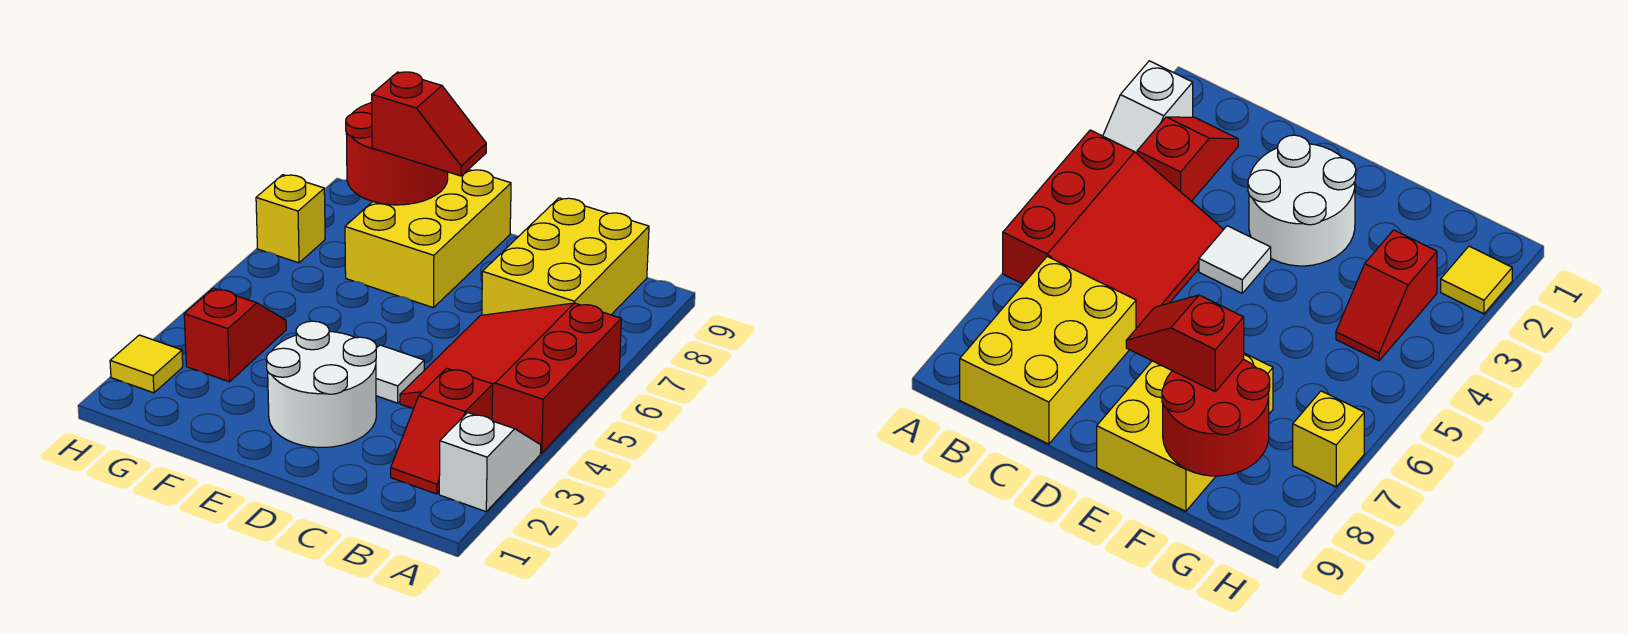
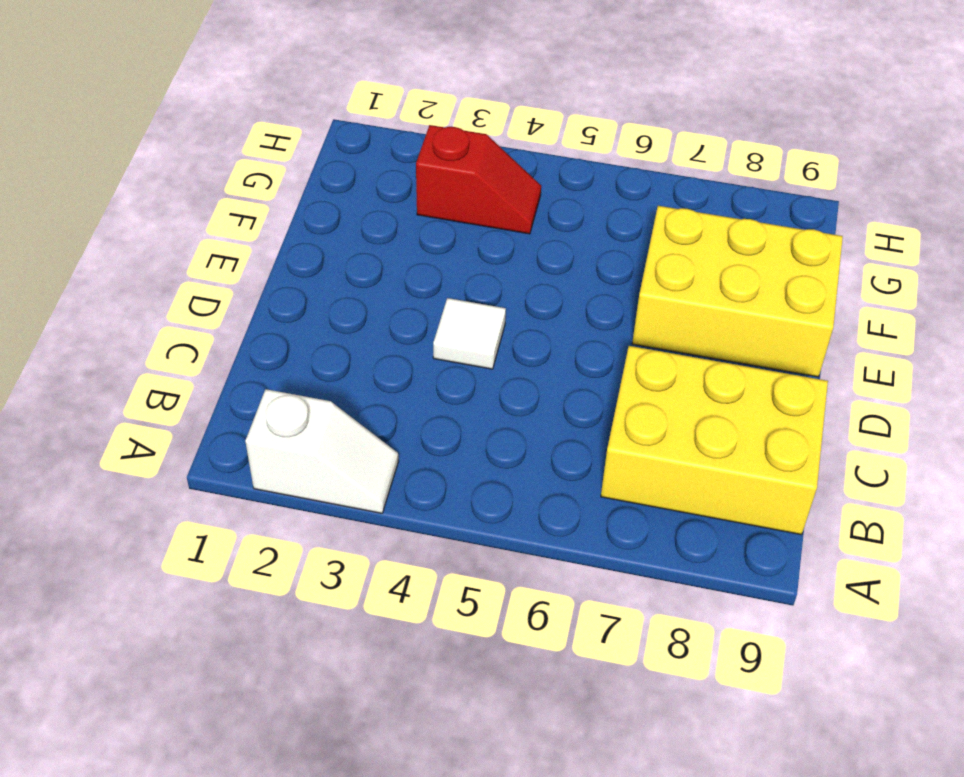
none -> red slope A4:C6 level 1 top A
none -> red slope B2:B3 level 1 top 3
none -> white round brick D2:E3 level 1

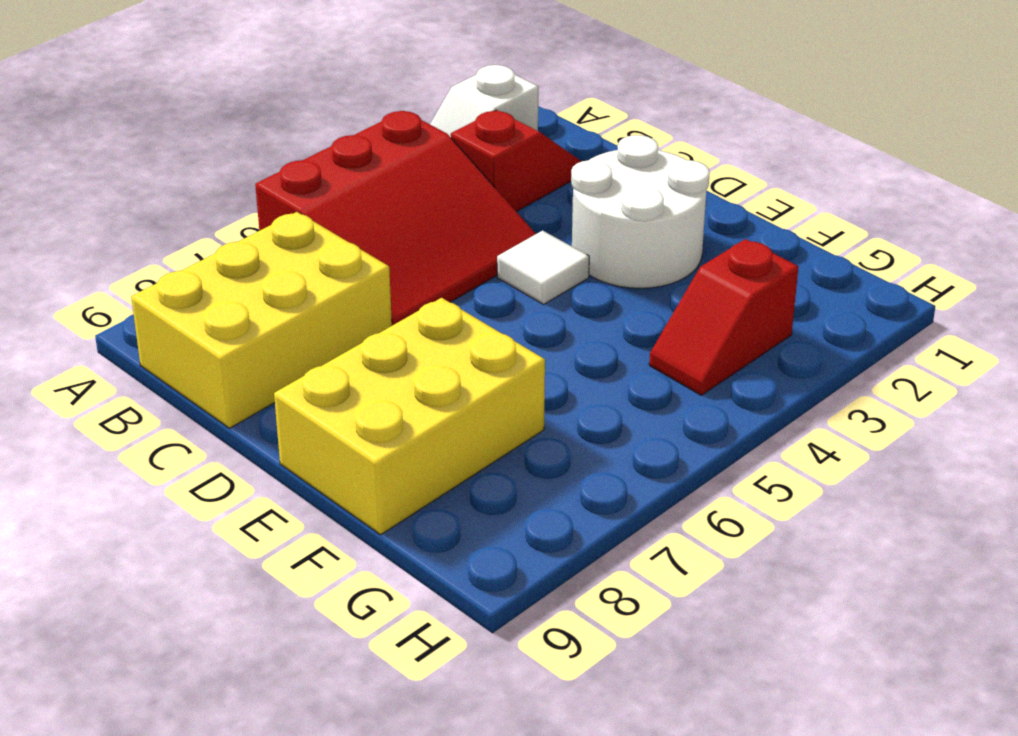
none -> yellow tile H2 level 1
none -> yellow brick H7 level 1
none -> red round brick F8:G9 level 2

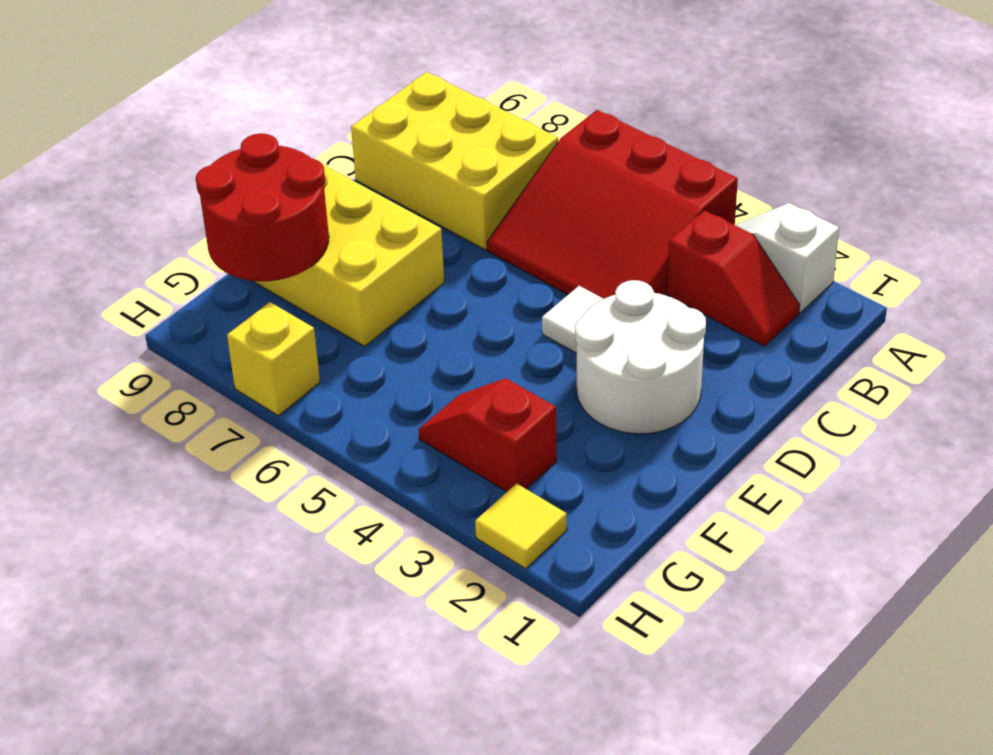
none -> red slope E8:F8 level 3 top F

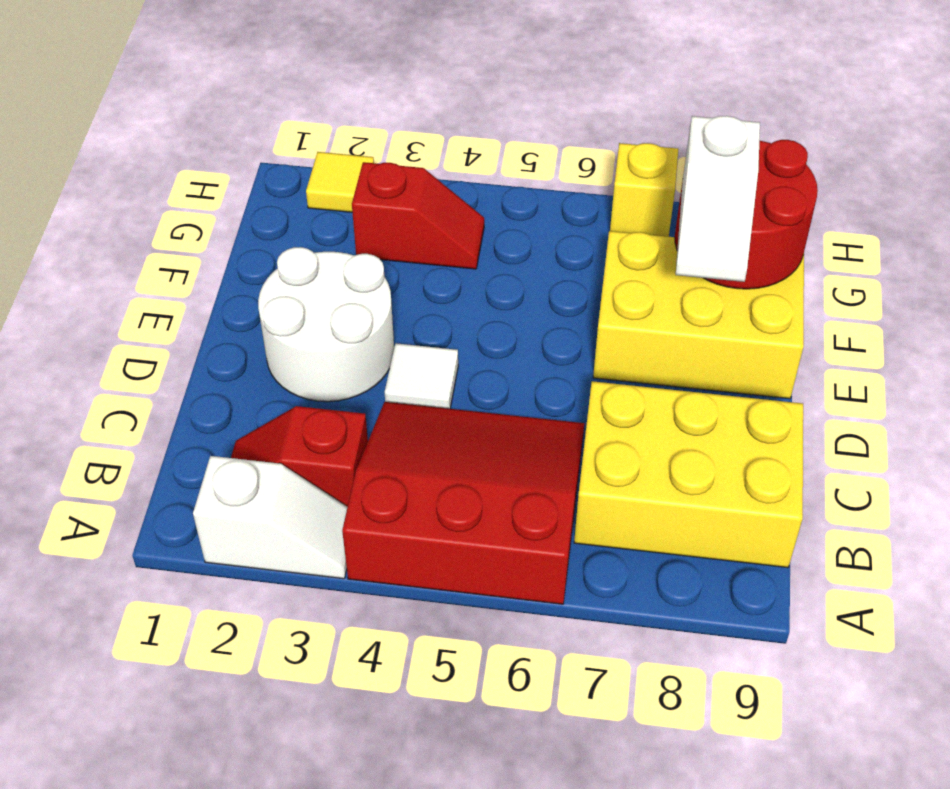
white slope E8:F8 level 3 top F -> red slope E8:F8 level 3 top F

